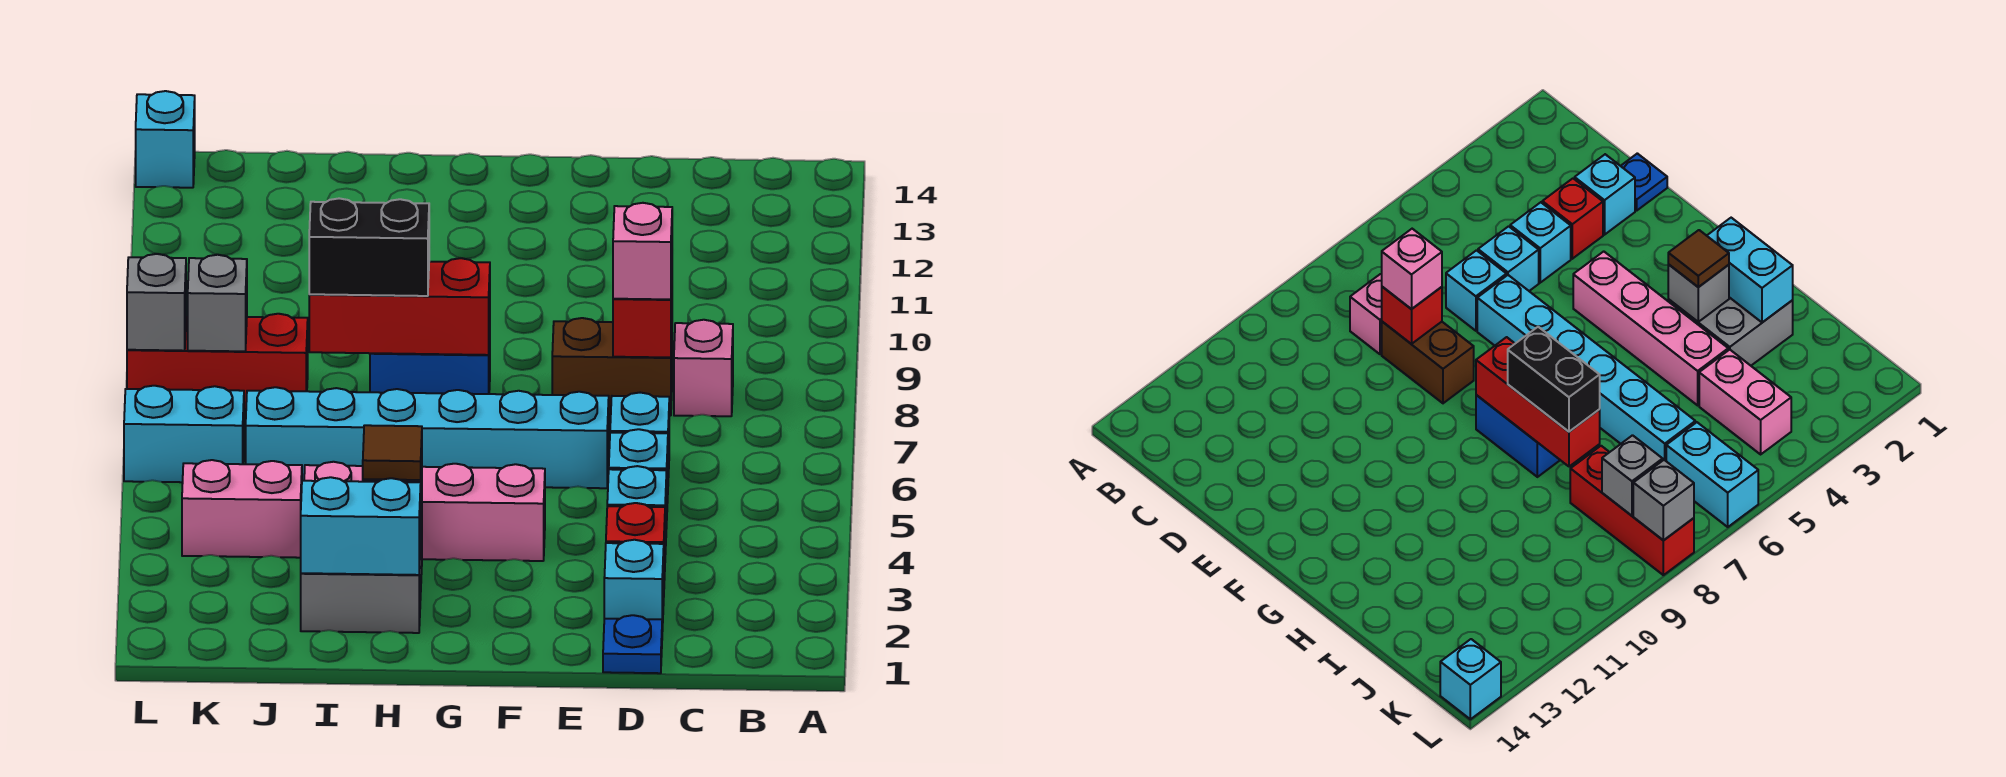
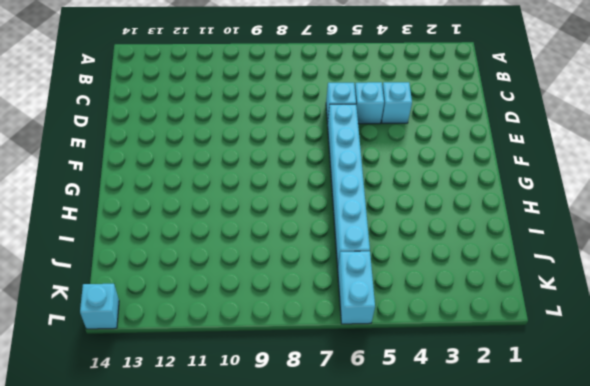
none -> pink brick C8 level 1
none -> blue plate D1 level 1
none -> cyan brick D2 level 1

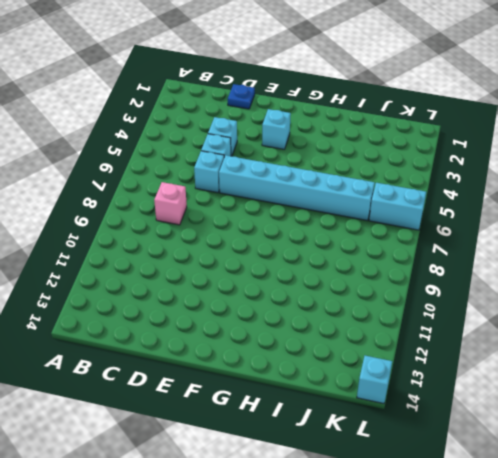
cyan brick F3 level 1 -> cyan brick D2 level 1
none -> red brick D3 level 1
none -> brown brick D8:E8 level 1
none -> pink brick F4:I4 level 1

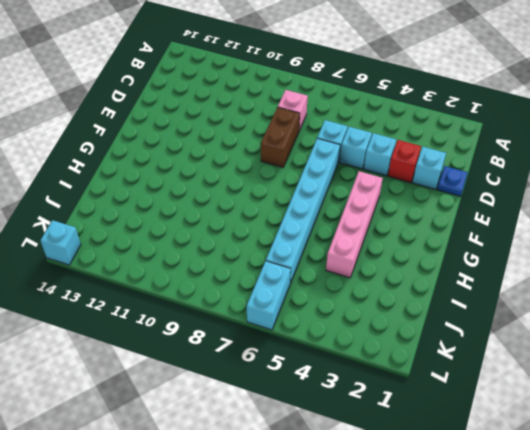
none -> blue brick G8:H8 level 1
none -> grey brick H2:I3 level 1
none -> pink brick J4:K4 level 1

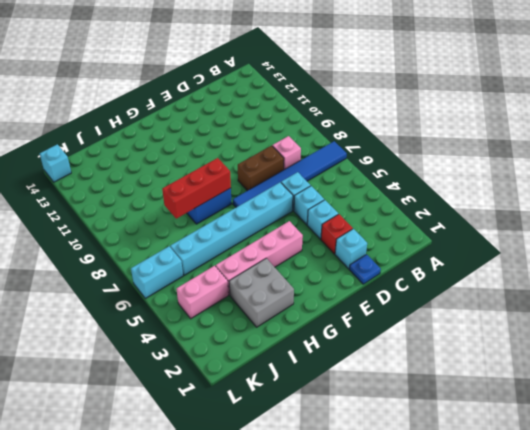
blue tile A7:F7 level 1 -> none
none -> red brick J8:L8 level 1
none -> red brick D8 level 2
none -> cyan brick H2:I2 level 2

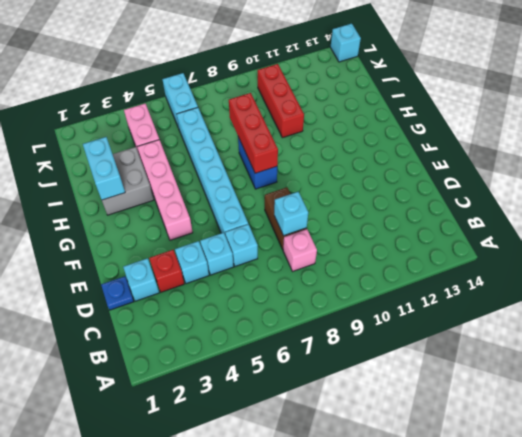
cyan brick D8 level 2 -> red brick D8 level 2
red brick I10:K10 level 1 -> red brick J8:L8 level 1
none -> grey brick H3 level 2
none -> grey brick K8 level 2
none -> grey brick L8 level 2

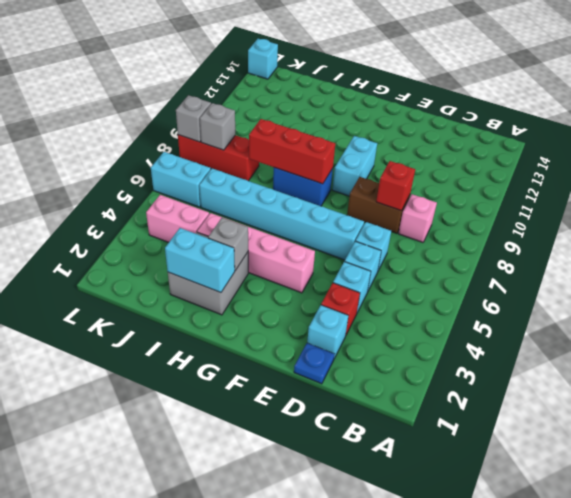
cyan brick F9:F10 level 1 -> none
none -> pink brick D8 level 3
none -> brown tile H3 level 3
none -> black brick H8:I8 level 3

